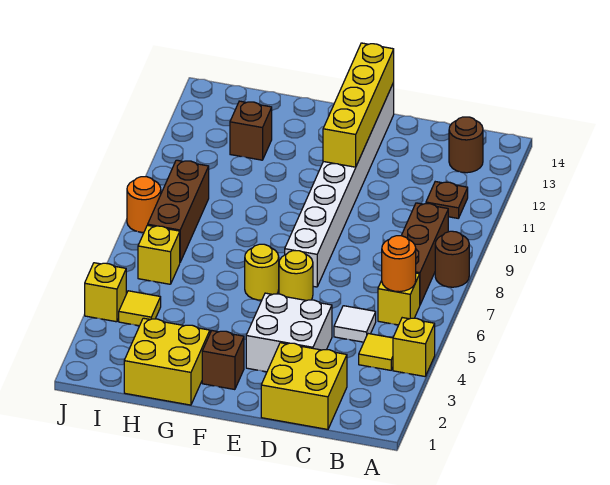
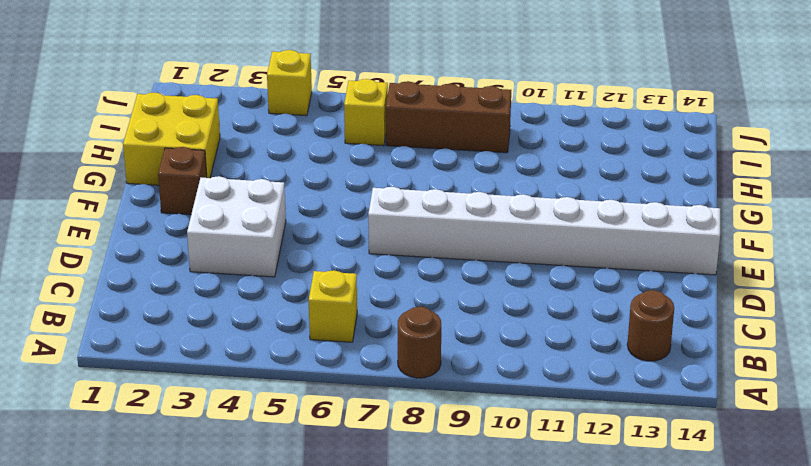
none -> yellow brick A4 level 1
none -> yellow tile B4 level 1
none -> brown brick B7:B9 level 1

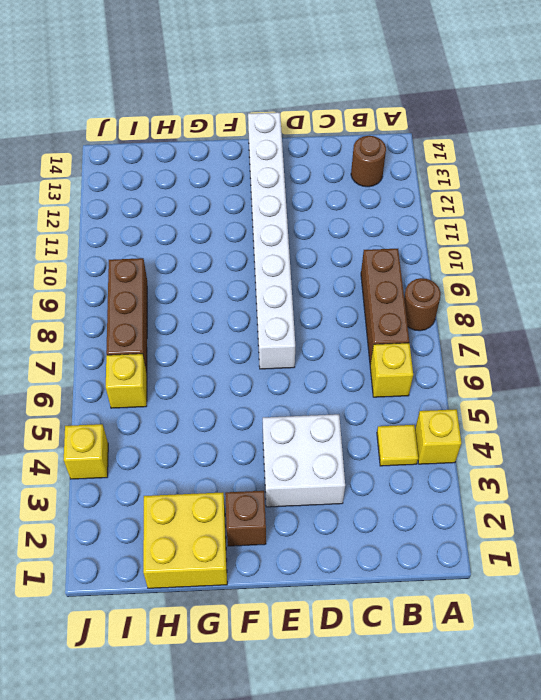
none -> brown plate B11 level 1
none -> yellow brick C1:D2 level 1
none -> white tile C5 level 1

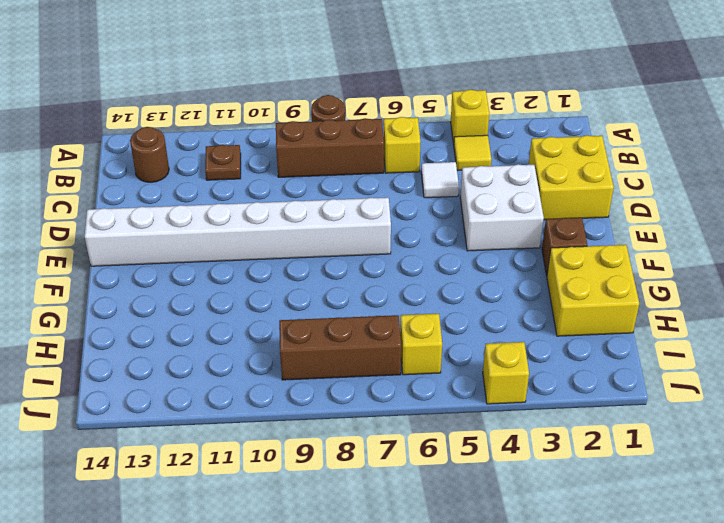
none -> yellow round brick E6 level 1
none -> yellow round brick F6 level 1
none -> brown brick H12 level 1

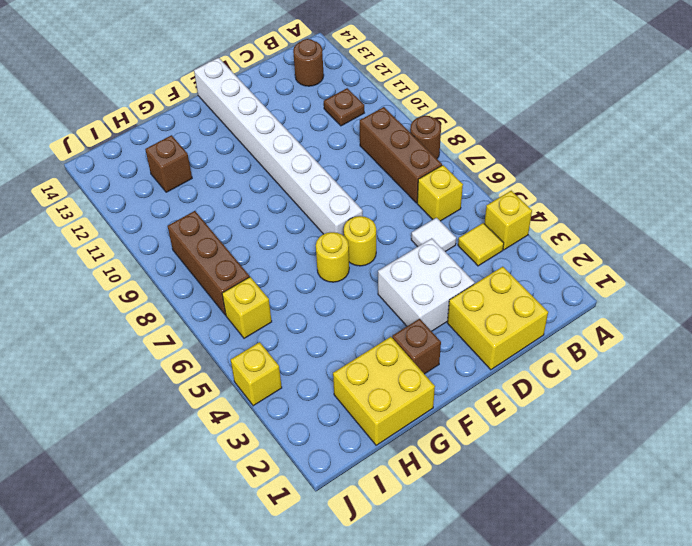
none -> yellow tile I4 level 1
none -> orange round brick J8 level 1
none -> orange round brick B6 level 2

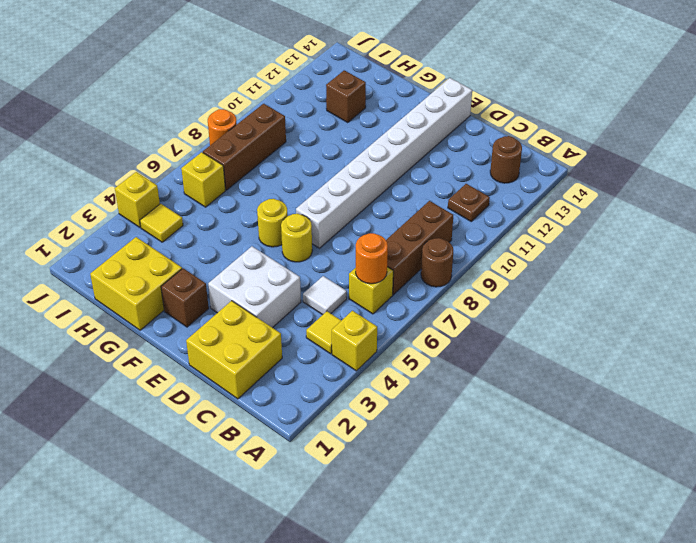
none -> yellow brick E11:E14 level 2

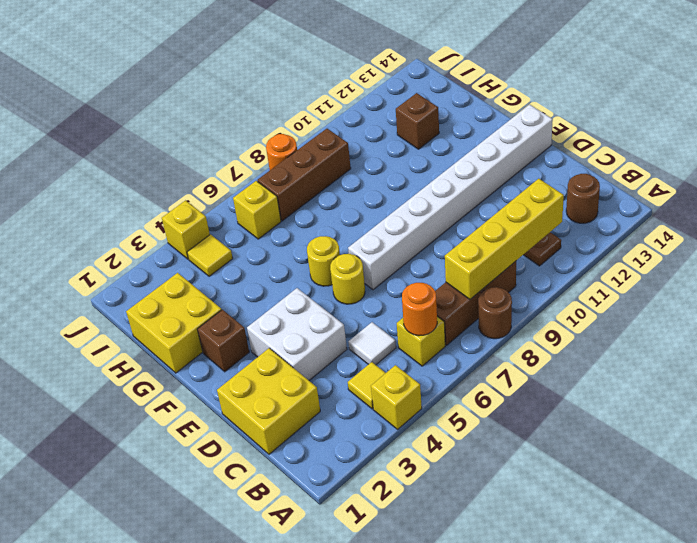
yellow brick B8:B11 level 2 -> yellow brick E11:E14 level 2

